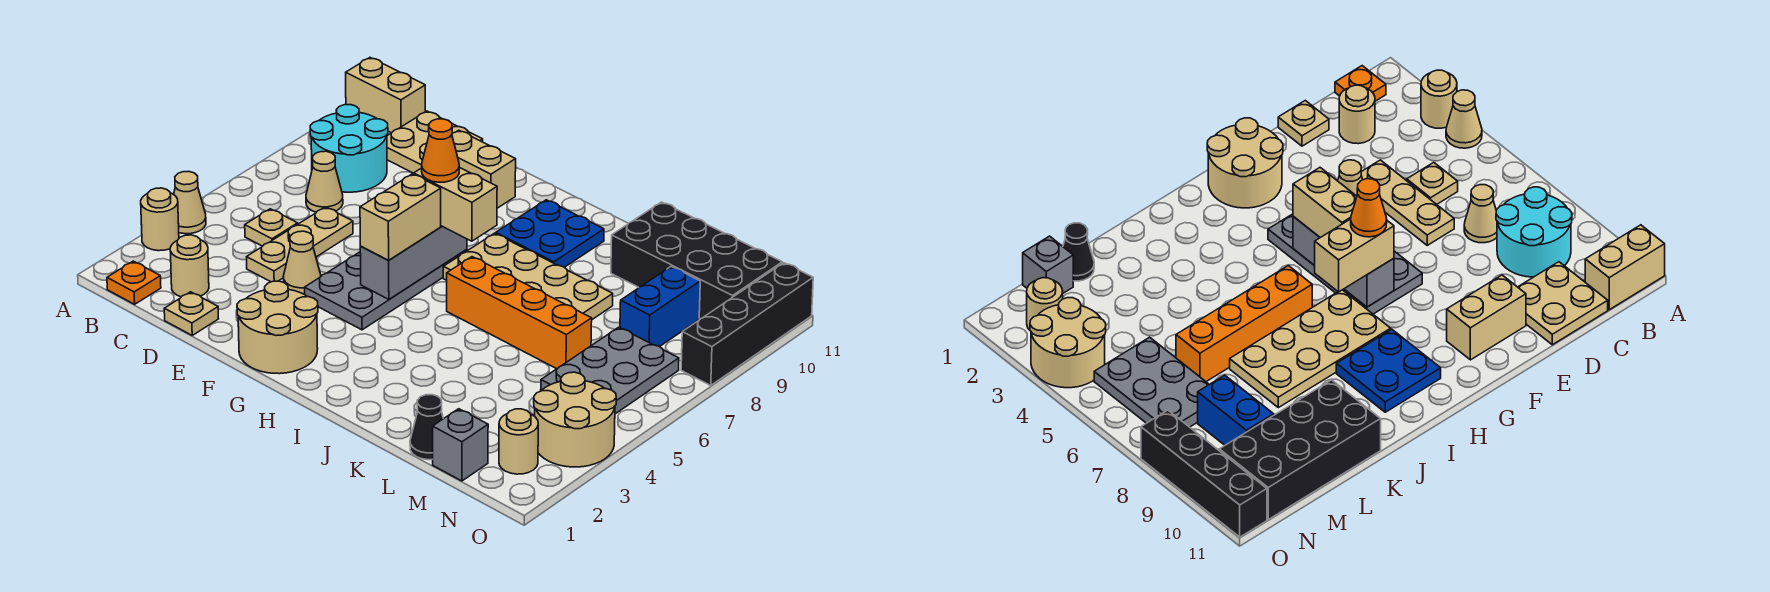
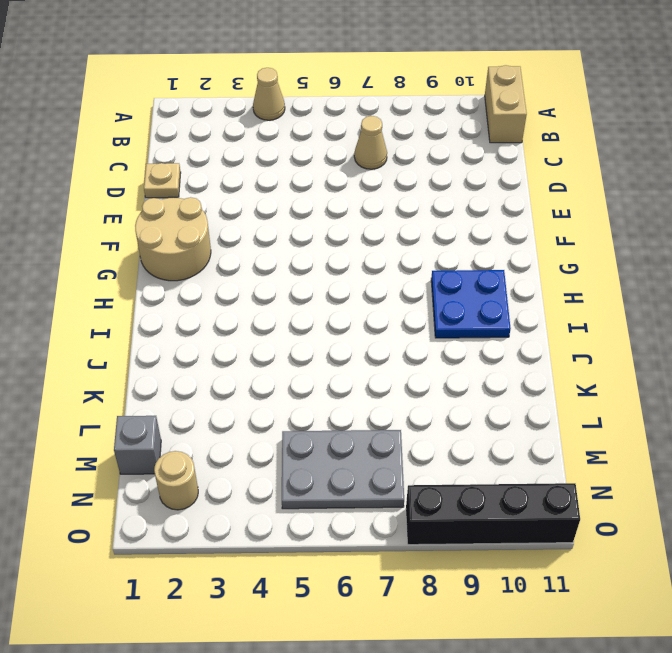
none -> tan round brick A3 level 1
none -> orange plate B1 level 1
none -> cyan round brick B8:C9 level 1
none -> tan round brick C2 level 1

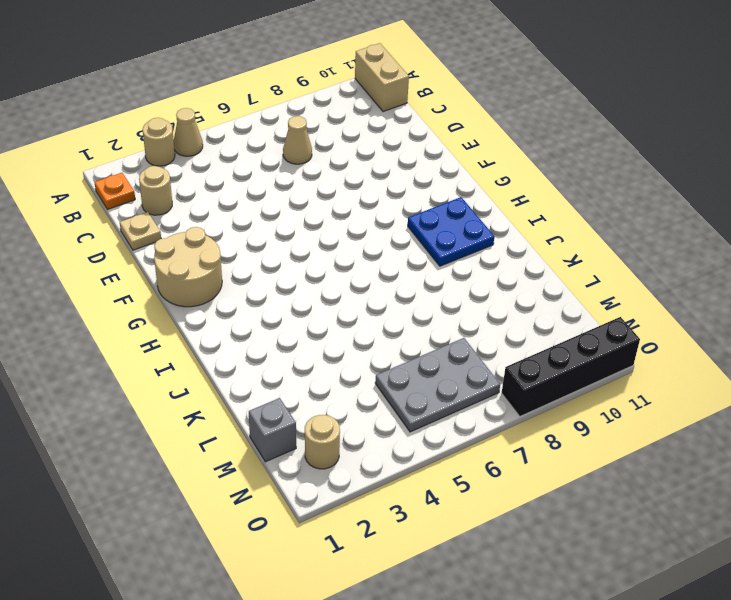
none -> cyan round brick B8:C9 level 1
none -> tan plate C5 level 1
none -> tan plate C10:D11 level 1
none -> tan plate D4:D6 level 1

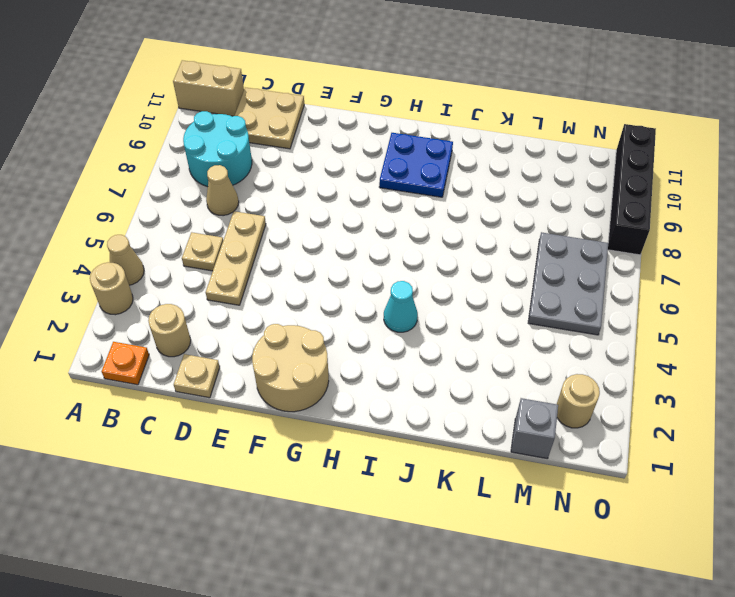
cyan cone I4 level 1 -> none
none -> tan cone E4 level 1
none -> tan brick E10:F10 level 1
none -> grey plate F4:G7 level 1
none -> tan plate H7:K8 level 1

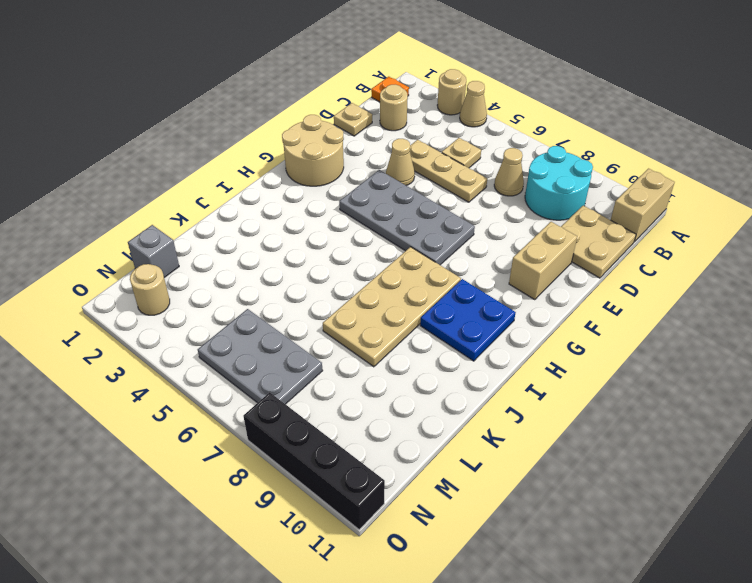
none -> orange brick I6:L6 level 1
none -> black brick K10:N11 level 1
none -> black cone L1 level 1
none -> blue brick M8:M9 level 1

